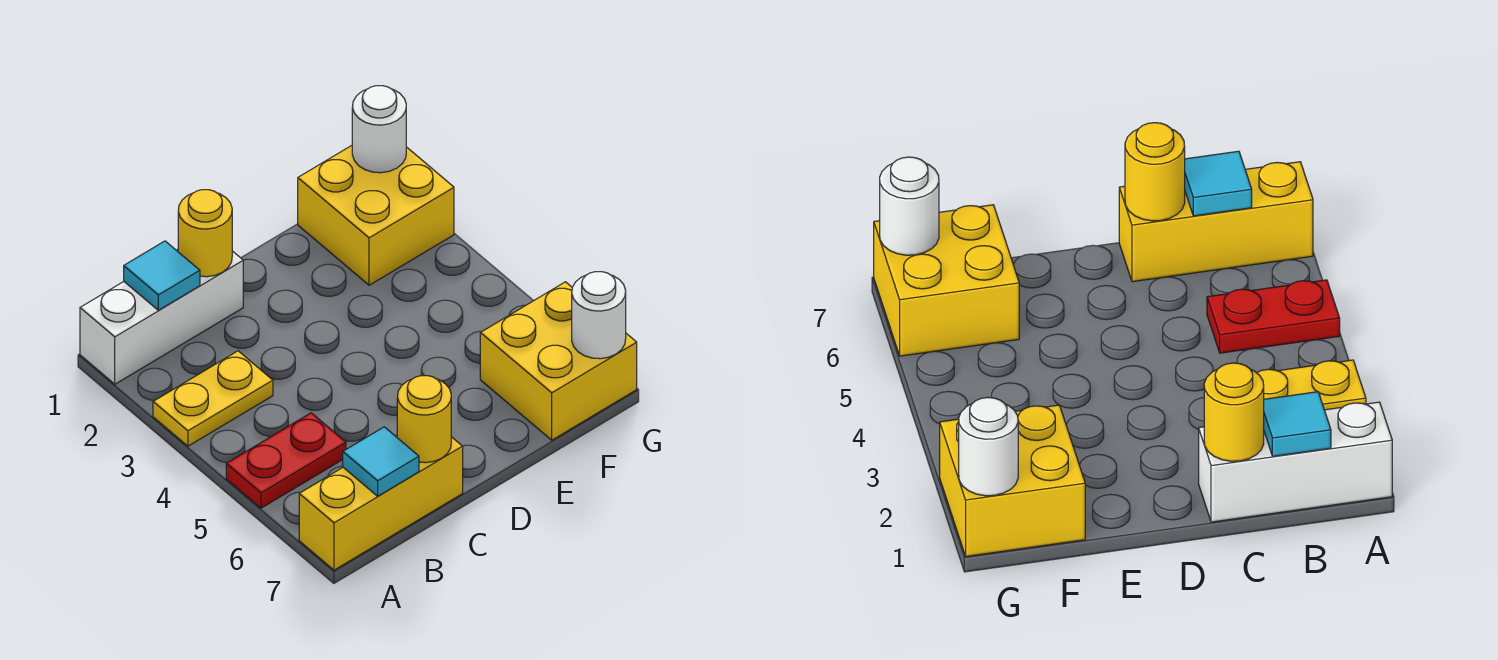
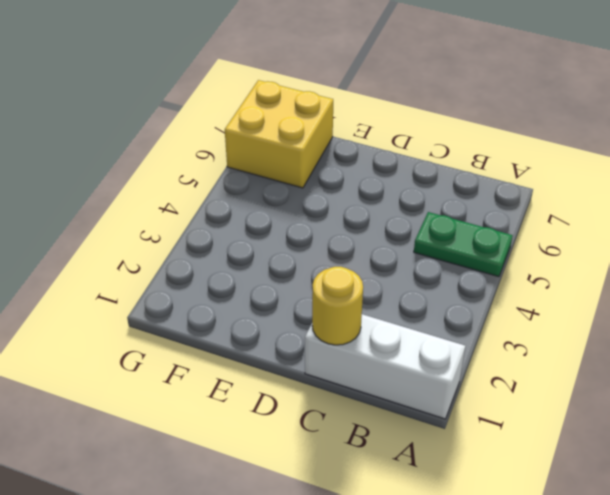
green plate A5:B5 level 1 -> red plate A5:B5 level 1
none -> yellow plate A3:B3 level 1
none -> yellow brick A7:C7 level 1
none -> yellow brick F1:G2 level 1

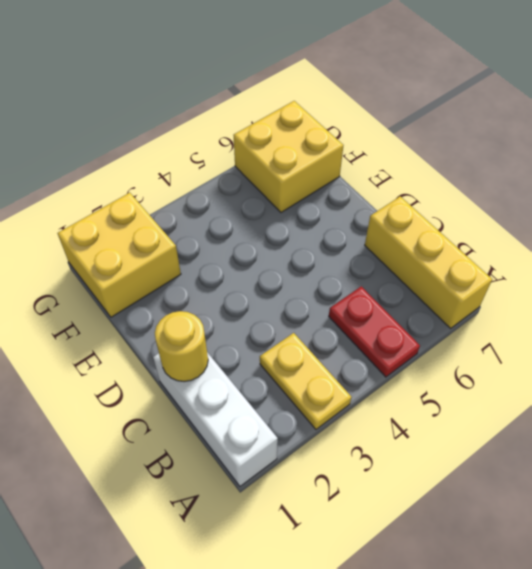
none -> cyan tile B1 level 2
none -> cyan tile B7 level 2
none -> yellow round brick C7 level 2

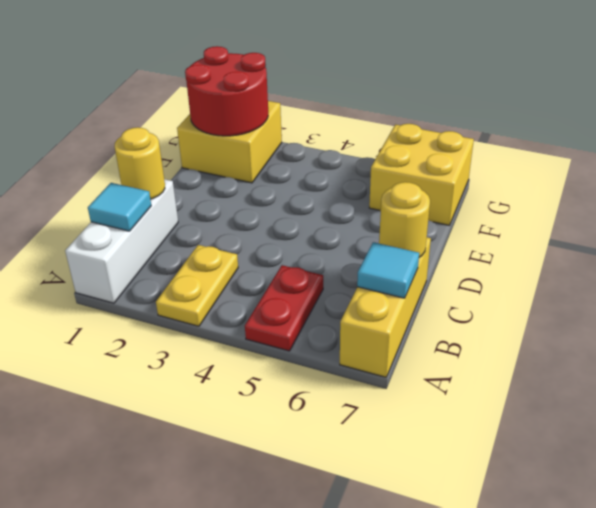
red round brick F1:G2 level 2 -> white round brick G1 level 2
none -> white round brick G7 level 2

